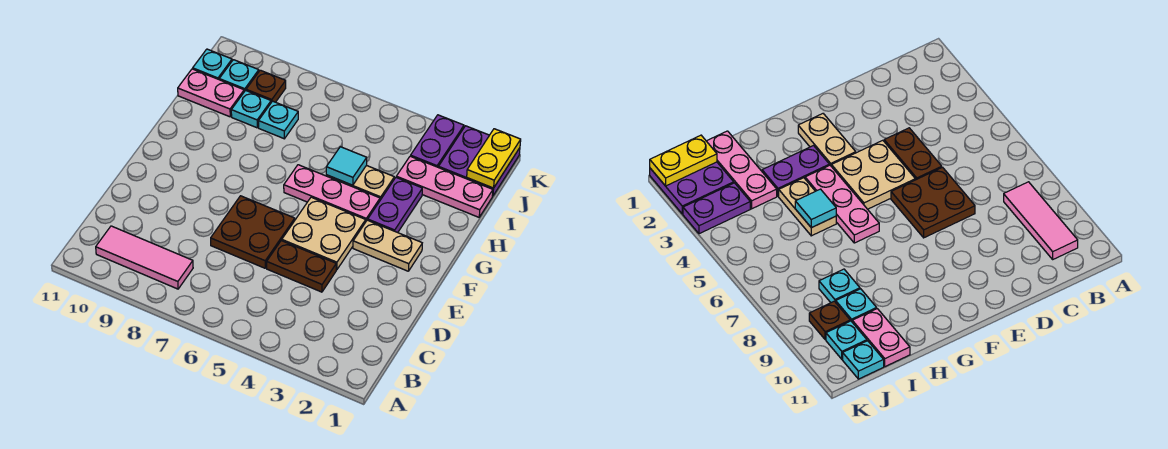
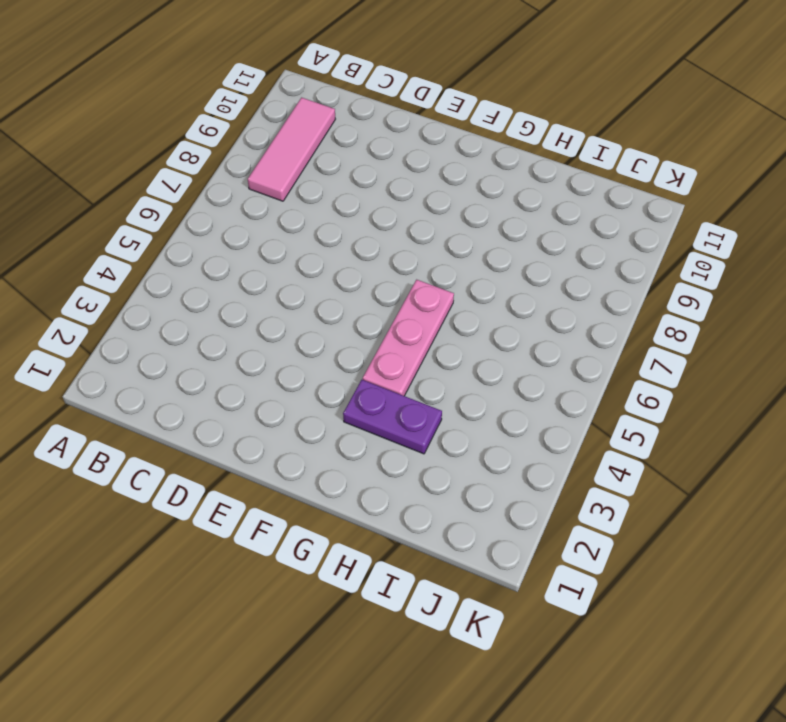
none -> brown plate D4:D5 level 1
none -> brown plate D6:E7 level 1
none -> tan plate E4:F5 level 1

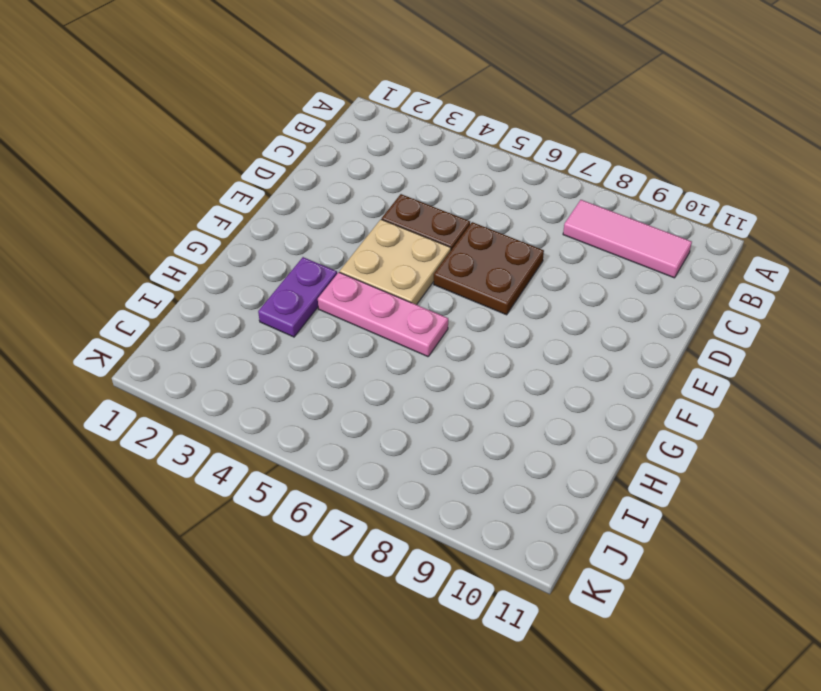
none -> tan plate F2:F3 level 1
none -> tan plate H4:H5 level 1
none -> pink plate I1:I3 level 1

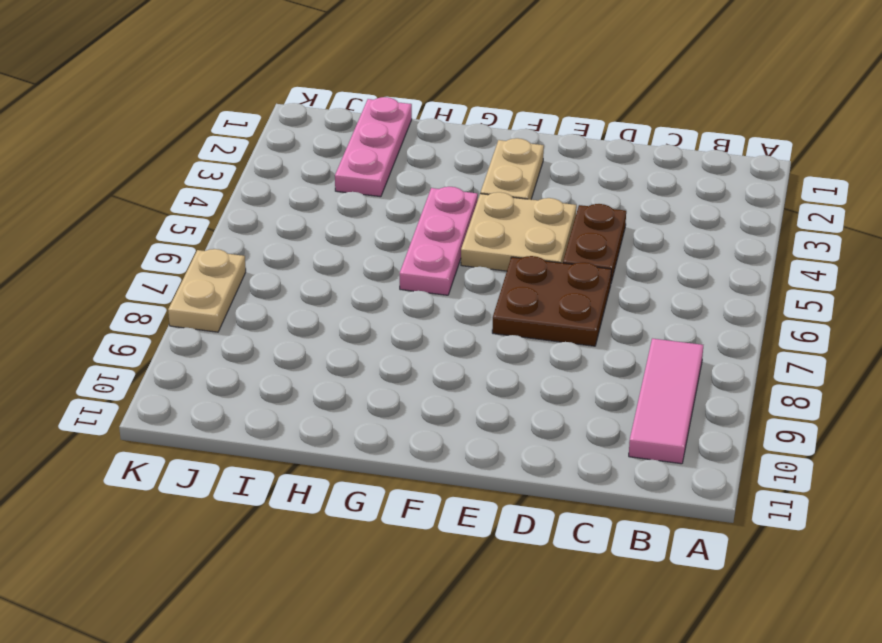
tan plate K7:K8 level 1 -> tan plate H4:H5 level 1
none -> purple plate G3:H3 level 1
none -> cyan plate I8 level 1
none -> cyan plate I9 level 1

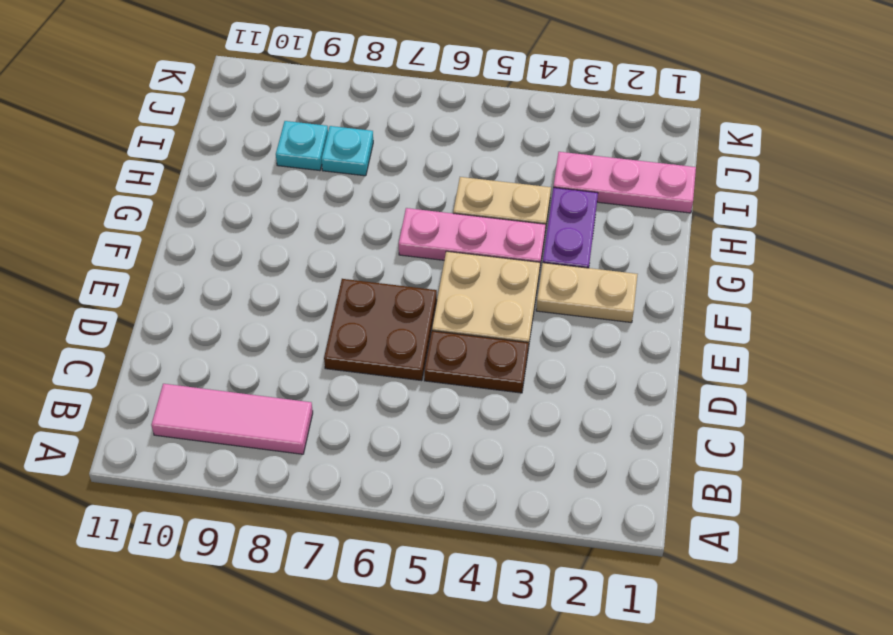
none -> pink plate I10:I11 level 1
none -> purple plate J1:K2 level 1
none -> purple plate J3:K3 level 1

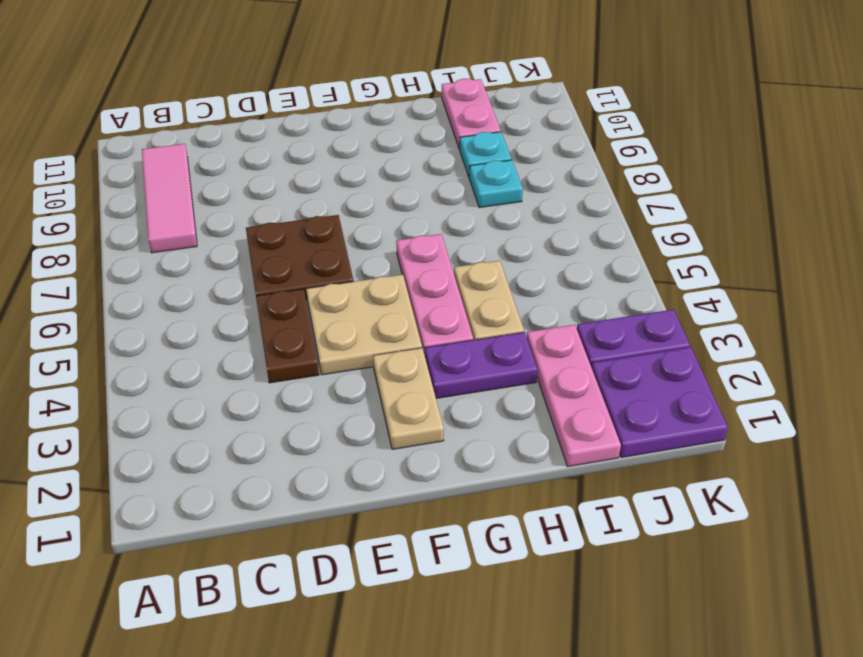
none -> brown plate J9 level 1
none -> cyan plate J10 level 1
none -> cyan plate J11 level 1

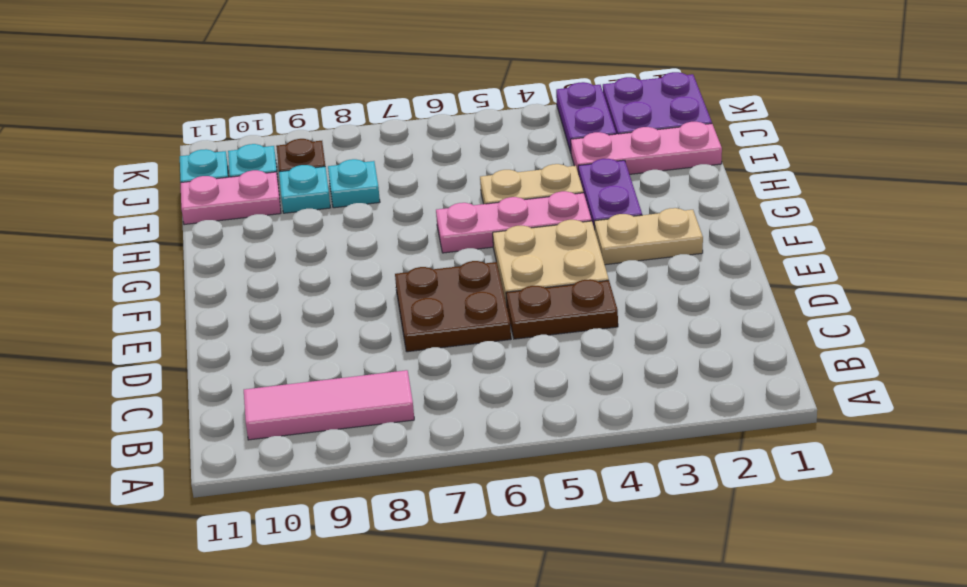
none -> cyan tile H5 level 2
none -> yellow plate J1:K1 level 2

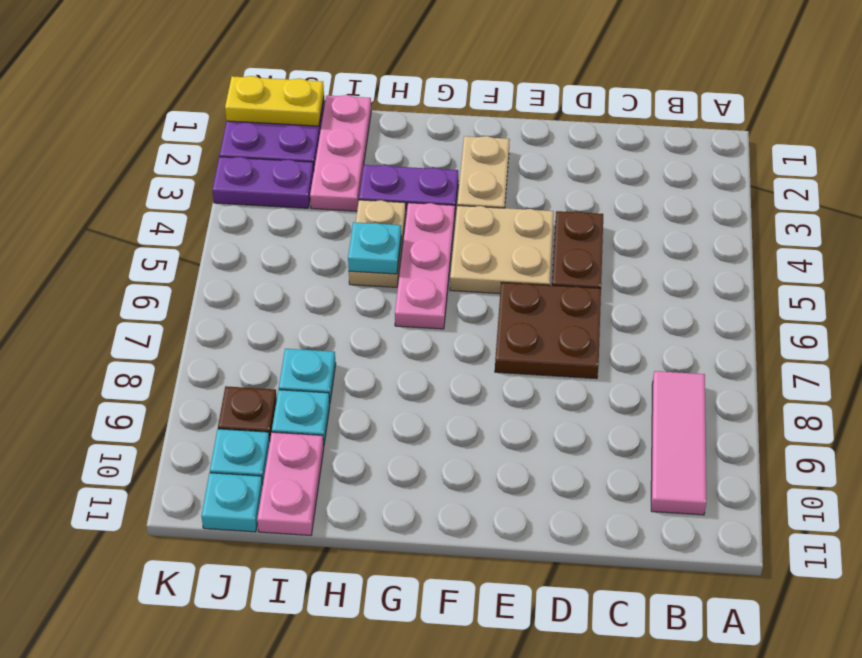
cyan plate H5 level 2 -> cyan tile H5 level 2

